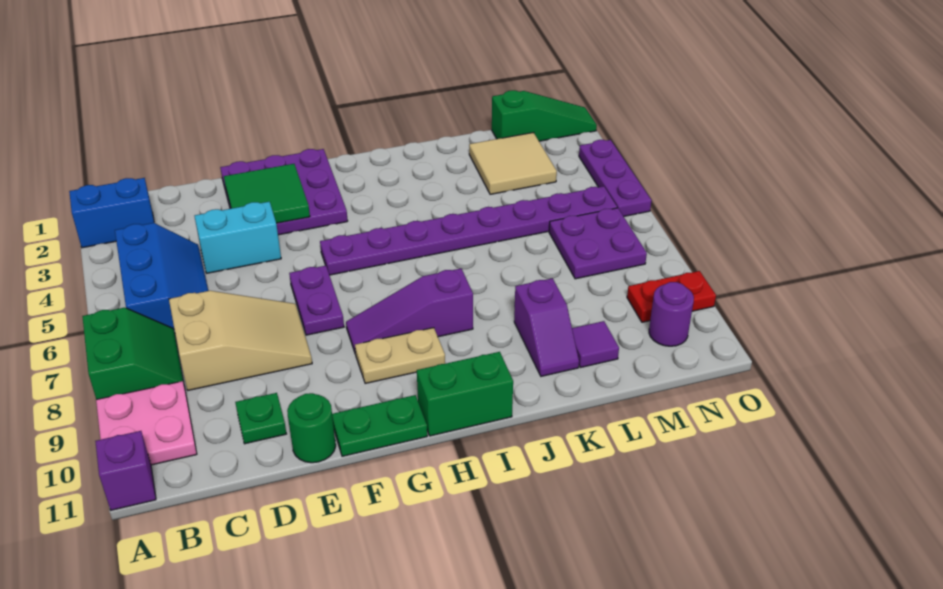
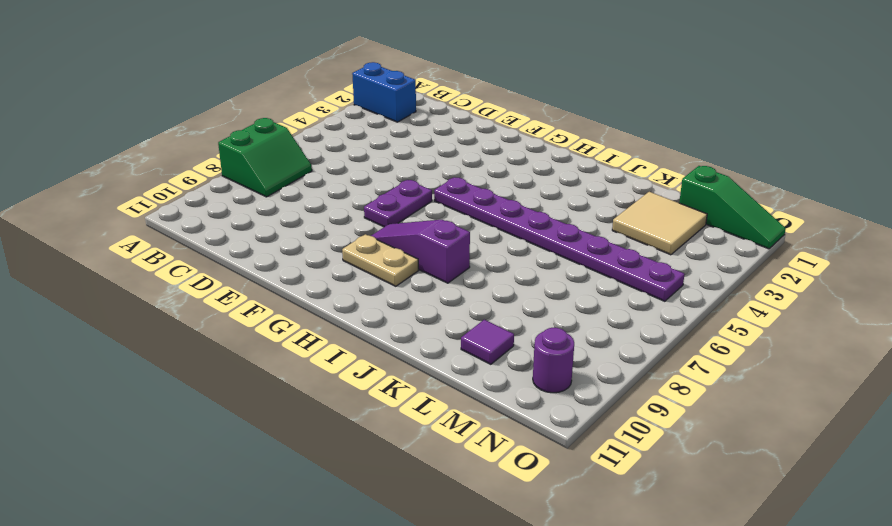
none -> pink plate A9:B10 level 1
none -> purple brick A11 level 1
none -> blue slope B4:C6 level 1 top B

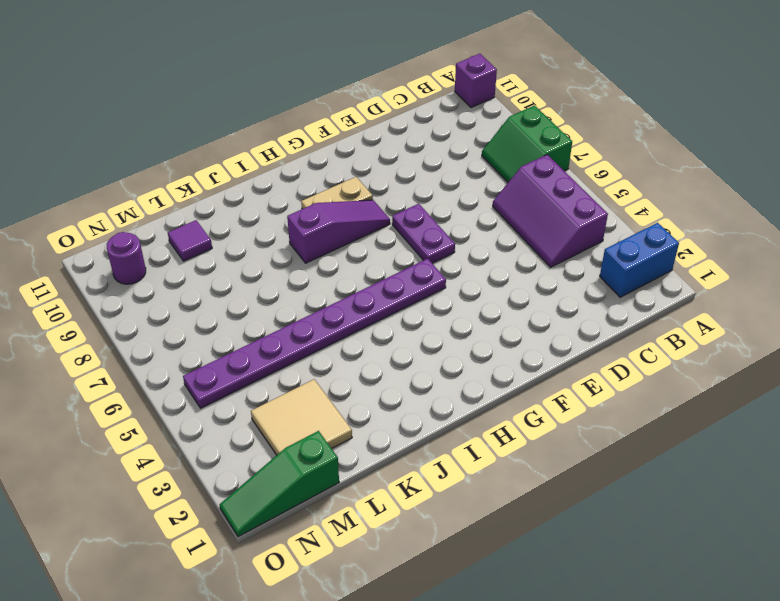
purple slope B4:C6 level 1 top B -> blue slope B4:C6 level 1 top B
none -> pink plate A9:B10 level 1
none -> tan slope C7:E8 level 1 top C
none -> cyan brick D4:E4 level 1

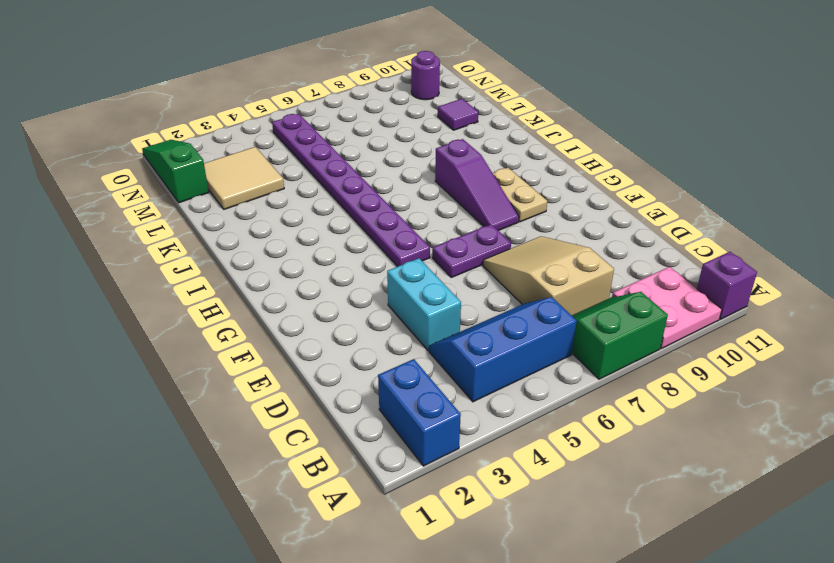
none -> green plate D10 level 1
none -> purple plate E1:G3 level 1
none -> green round brick E11 level 1

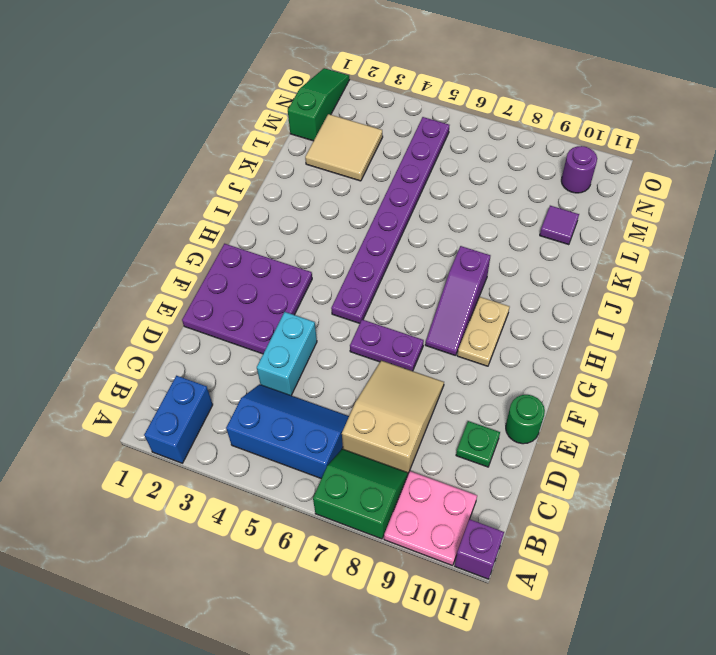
none -> green plate F11:G11 level 1
none -> green brick H11:I11 level 1
none -> purple slope K9:K10 level 1 top 9

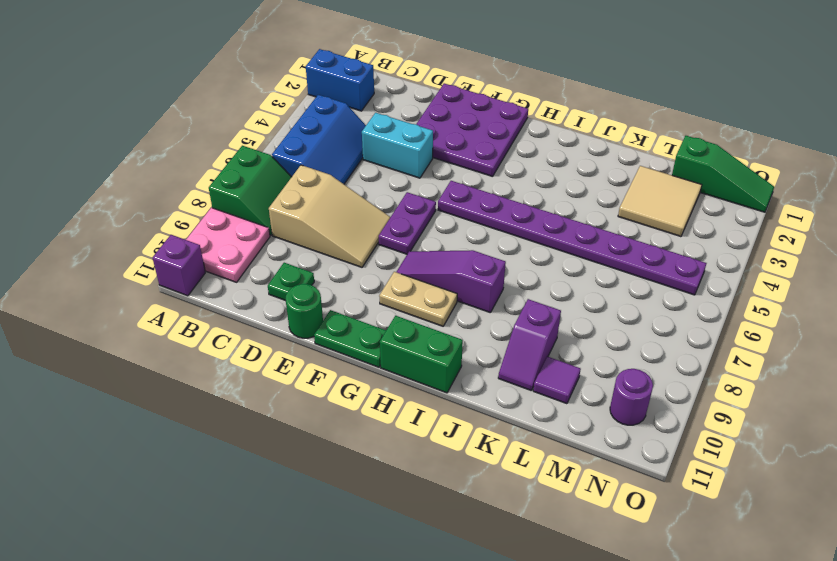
none -> purple plate M6:N7 level 1
none -> red plate N9:O9 level 1
none -> purple plate O3:O5 level 1

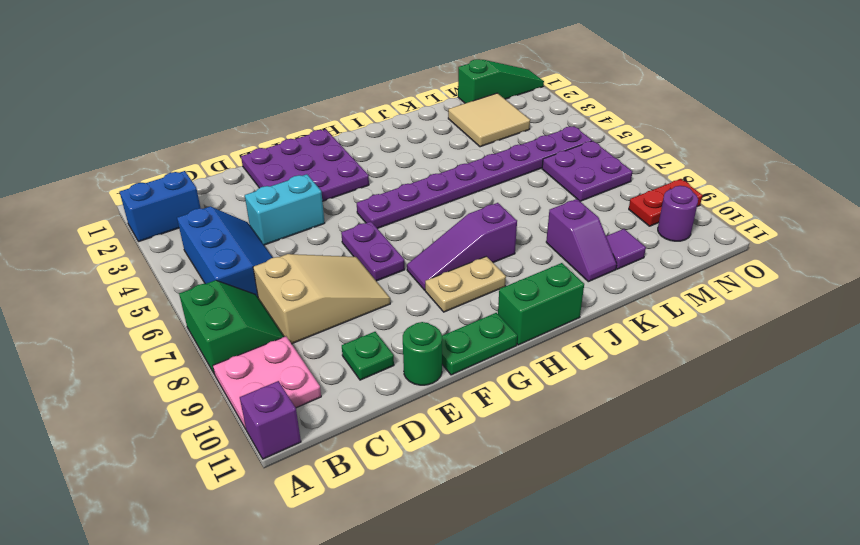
none -> purple plate O3:O5 level 1
none -> green tile E2:F3 level 2

